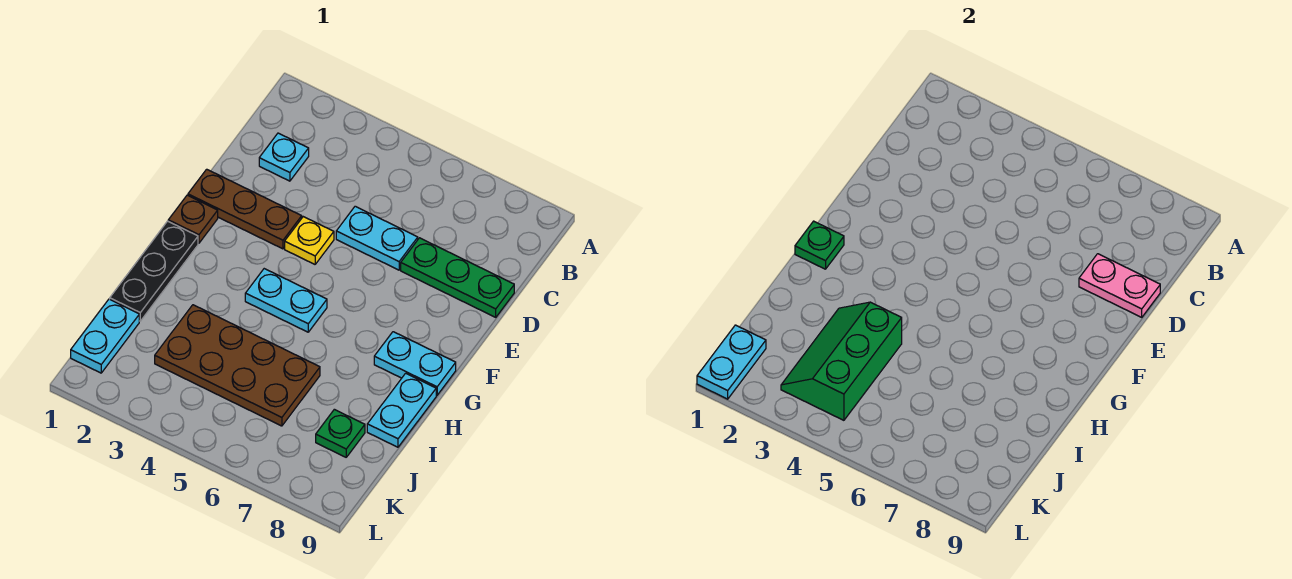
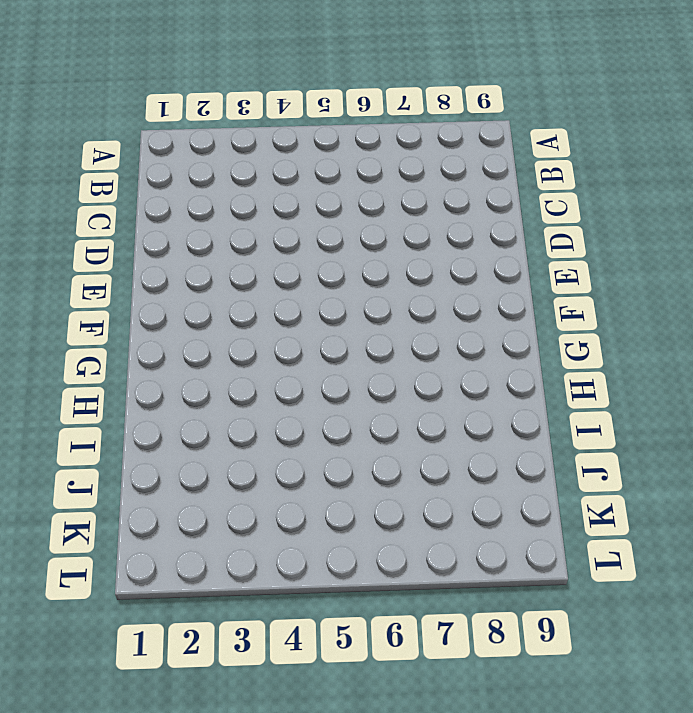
none -> cyan plate C2 level 1
none -> cyan plate D5:D6 level 1
none -> green plate D7:D9 level 1

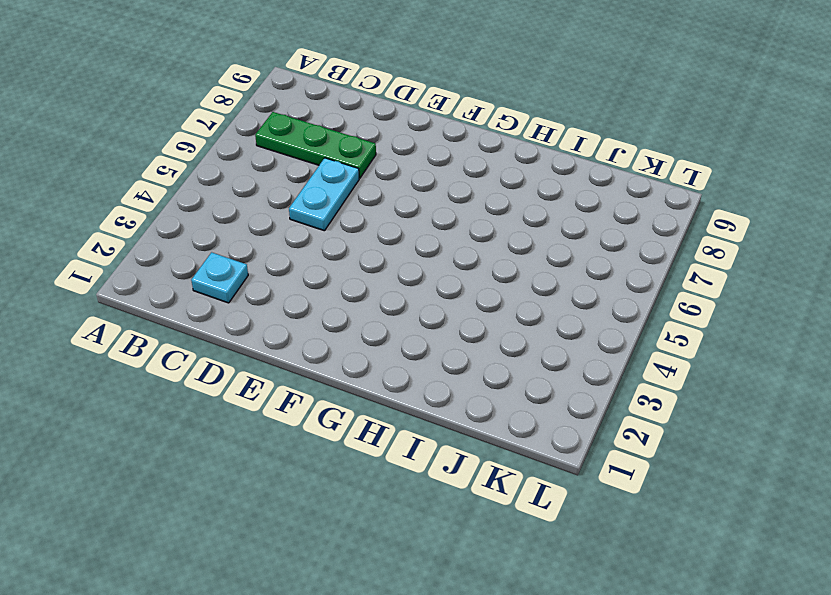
green plate B7:D7 level 1 -> green plate D7:D9 level 1
none -> brown plate E1:E3 level 1
none -> yellow plate E4 level 1
none -> brown plate F1 level 1

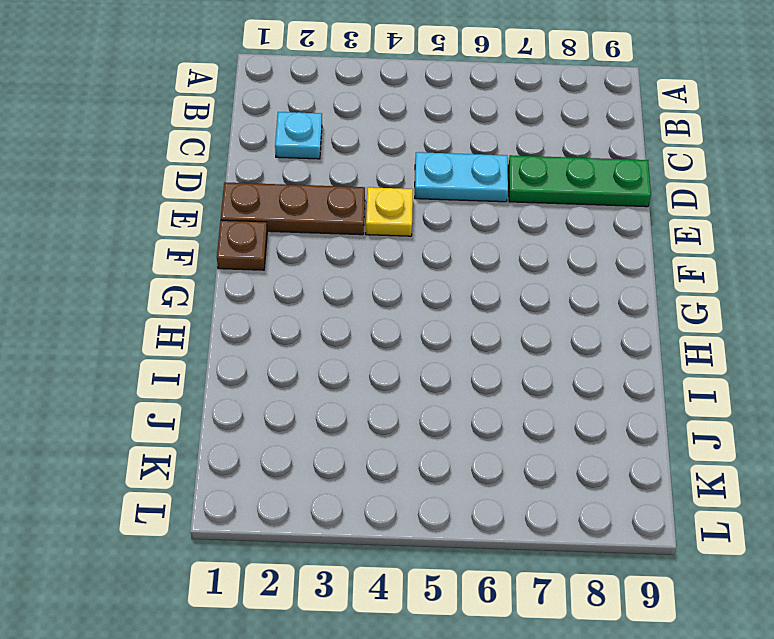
none -> black plate G1:I1 level 1
none -> cyan plate G4:G5 level 1
none -> cyan plate G8:G9 level 1

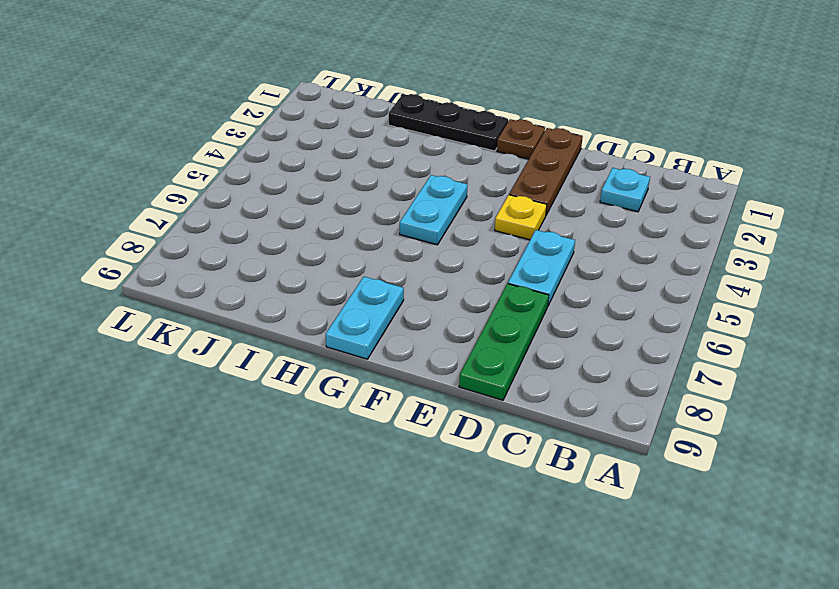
none -> cyan plate H9:I9 level 1
none -> brown plate I3:J6 level 1
none -> cyan plate J1:K1 level 1

